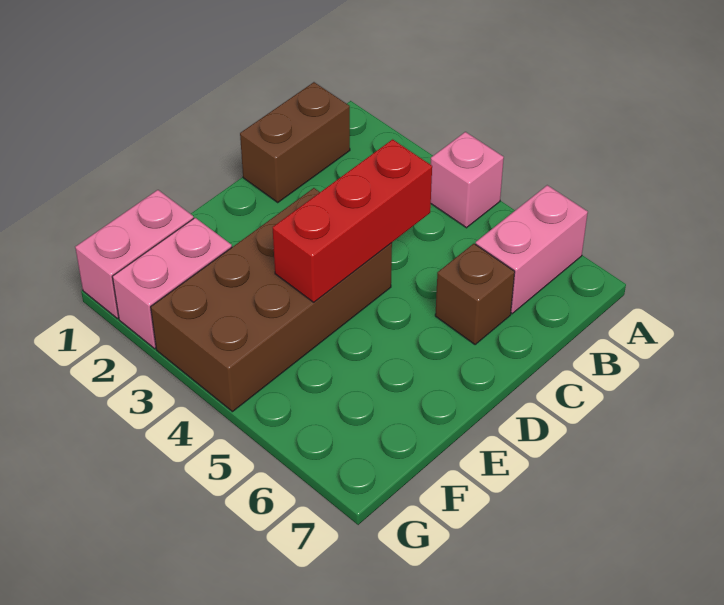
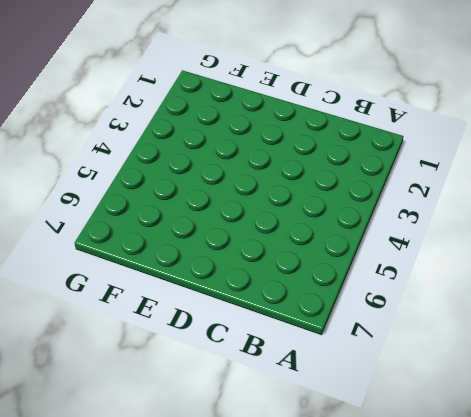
none -> pink brick A4 level 1
none -> pink brick A6:B6 level 1

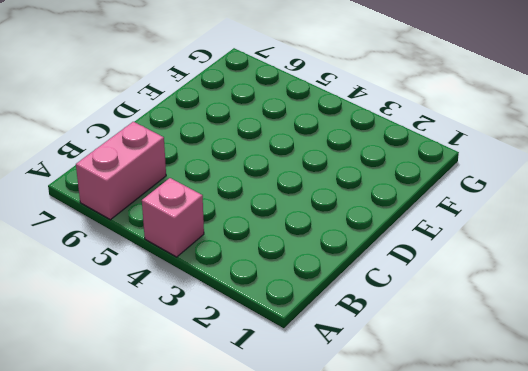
none -> brown brick B1:C1 level 1
none -> brown brick C6 level 1

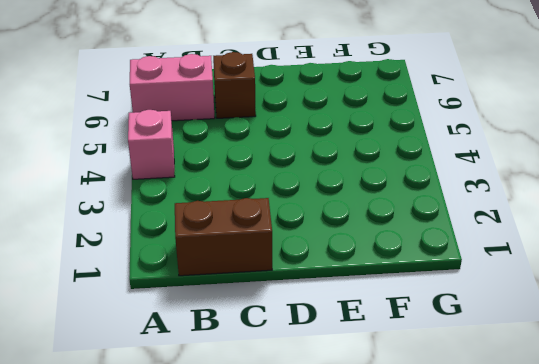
none -> brown brick D3:G4 level 1
none -> pink brick F1:G1 level 1

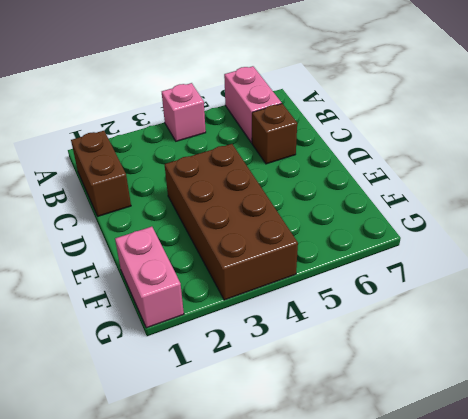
none -> pink brick F2:G2 level 1
none -> red brick C4:E4 level 2

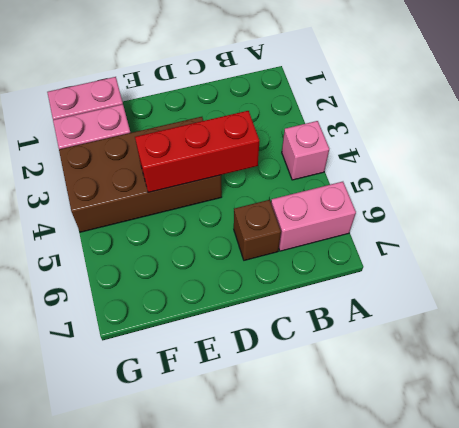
none -> brown brick B1:C1 level 1

